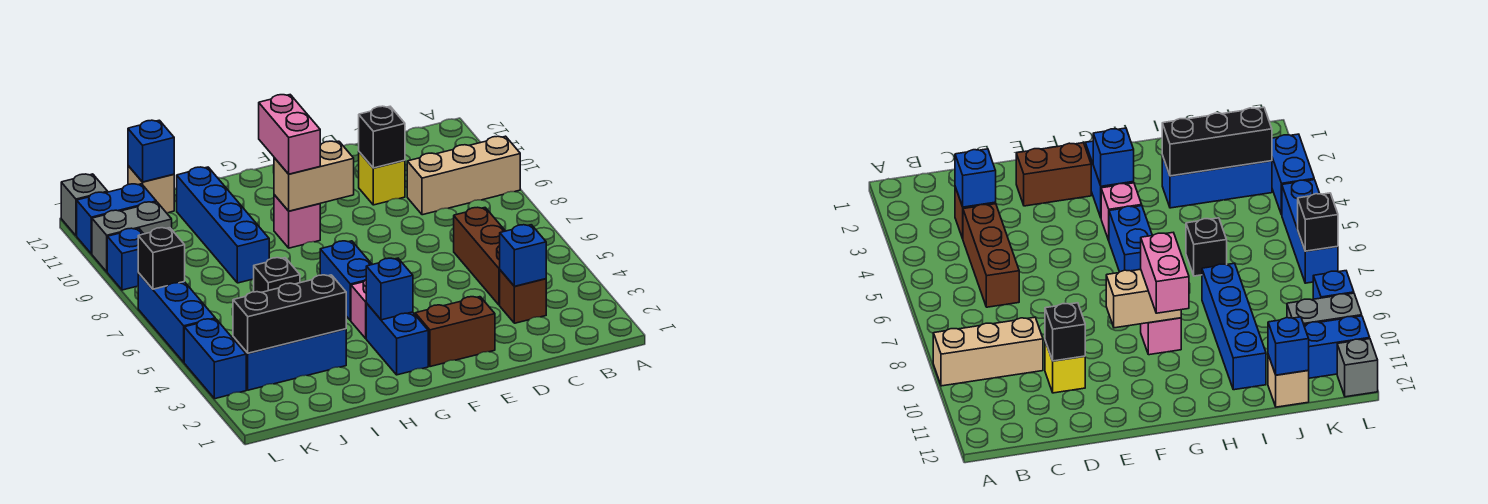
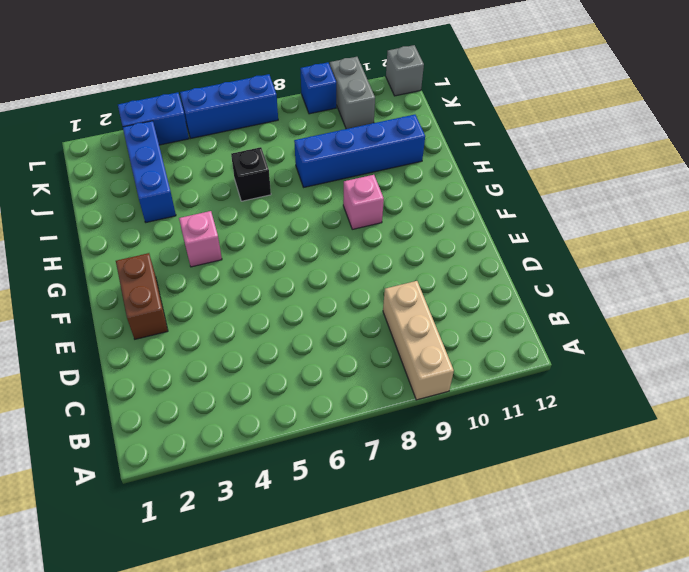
none -> brown brick C3 level 1
none -> brown brick C4:C6 level 1
none -> yellow brick D10 level 1

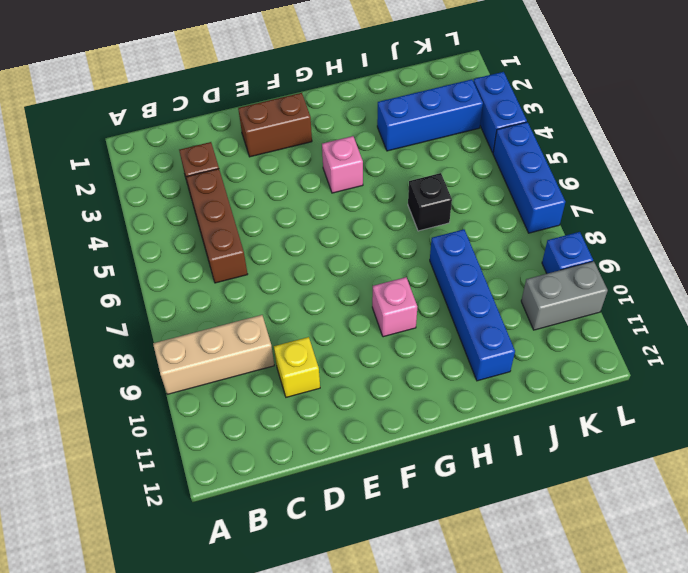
none -> blue brick G2:G3 level 1
none -> blue brick G5:G6 level 1
none -> tan brick J12 level 1

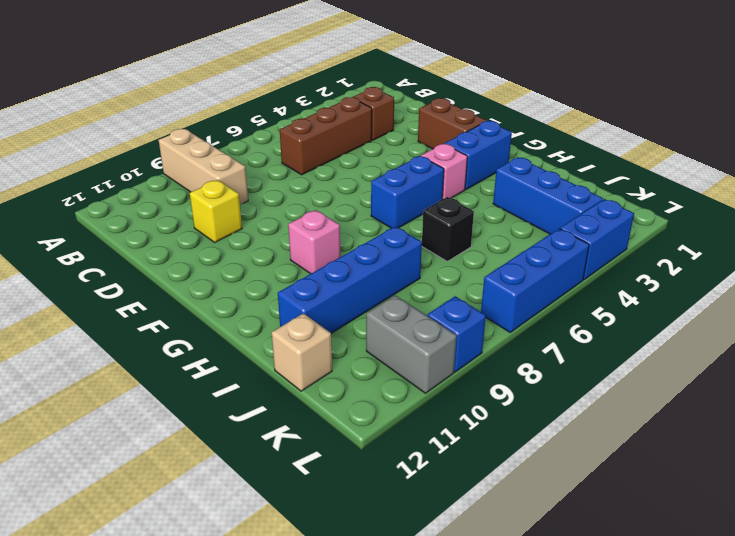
none -> blue brick K11:L11 level 1
none -> grey brick L12 level 1
none -> blue brick C3 level 2

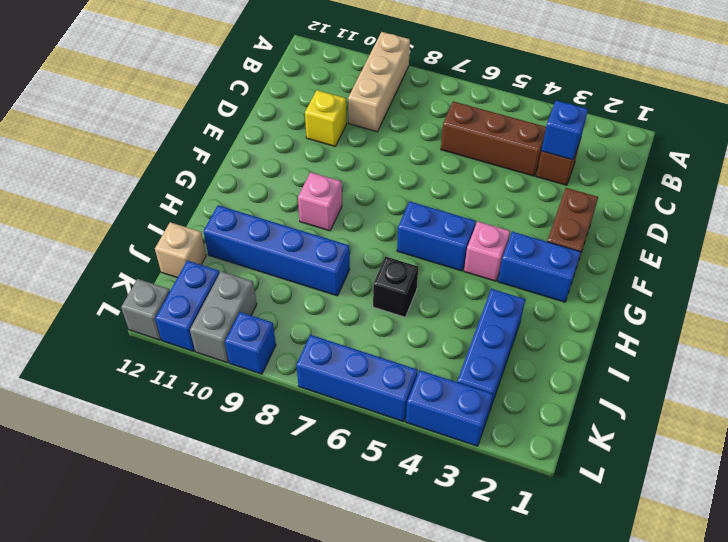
none -> black brick D10 level 2
none -> tan brick F9:G9 level 2
none -> blue brick G3 level 2

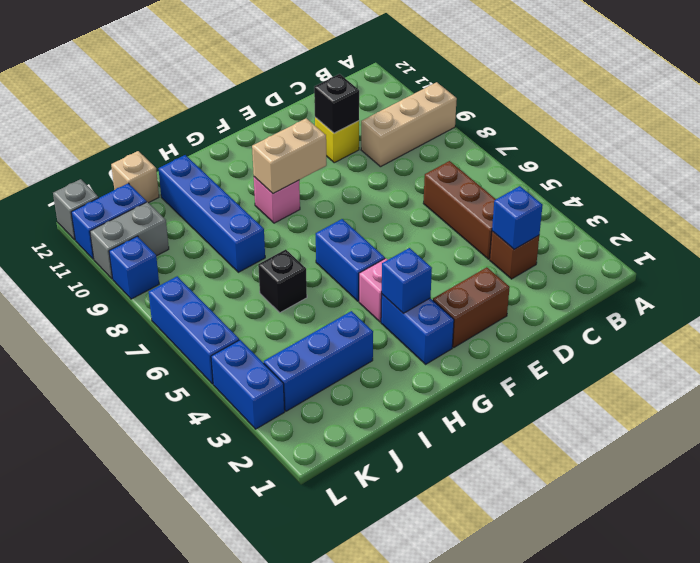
none -> black brick I3:K3 level 2
none -> blue brick J12 level 2
none -> black brick L7 level 2

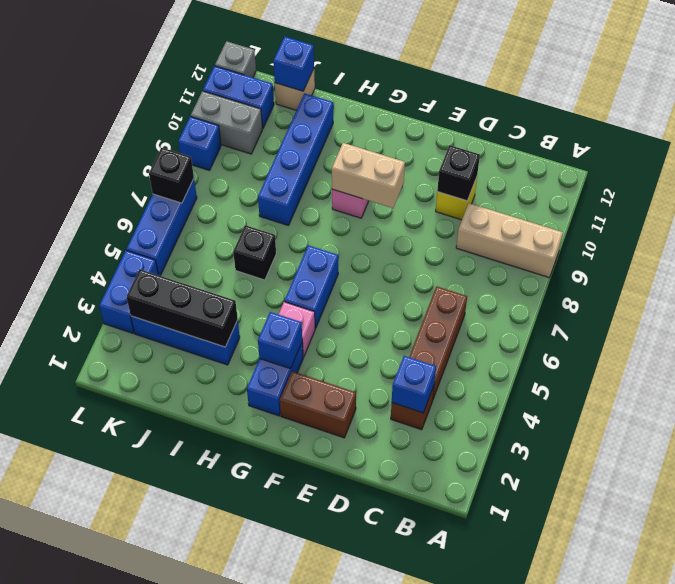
none -> pink brick G9:G10 level 3

